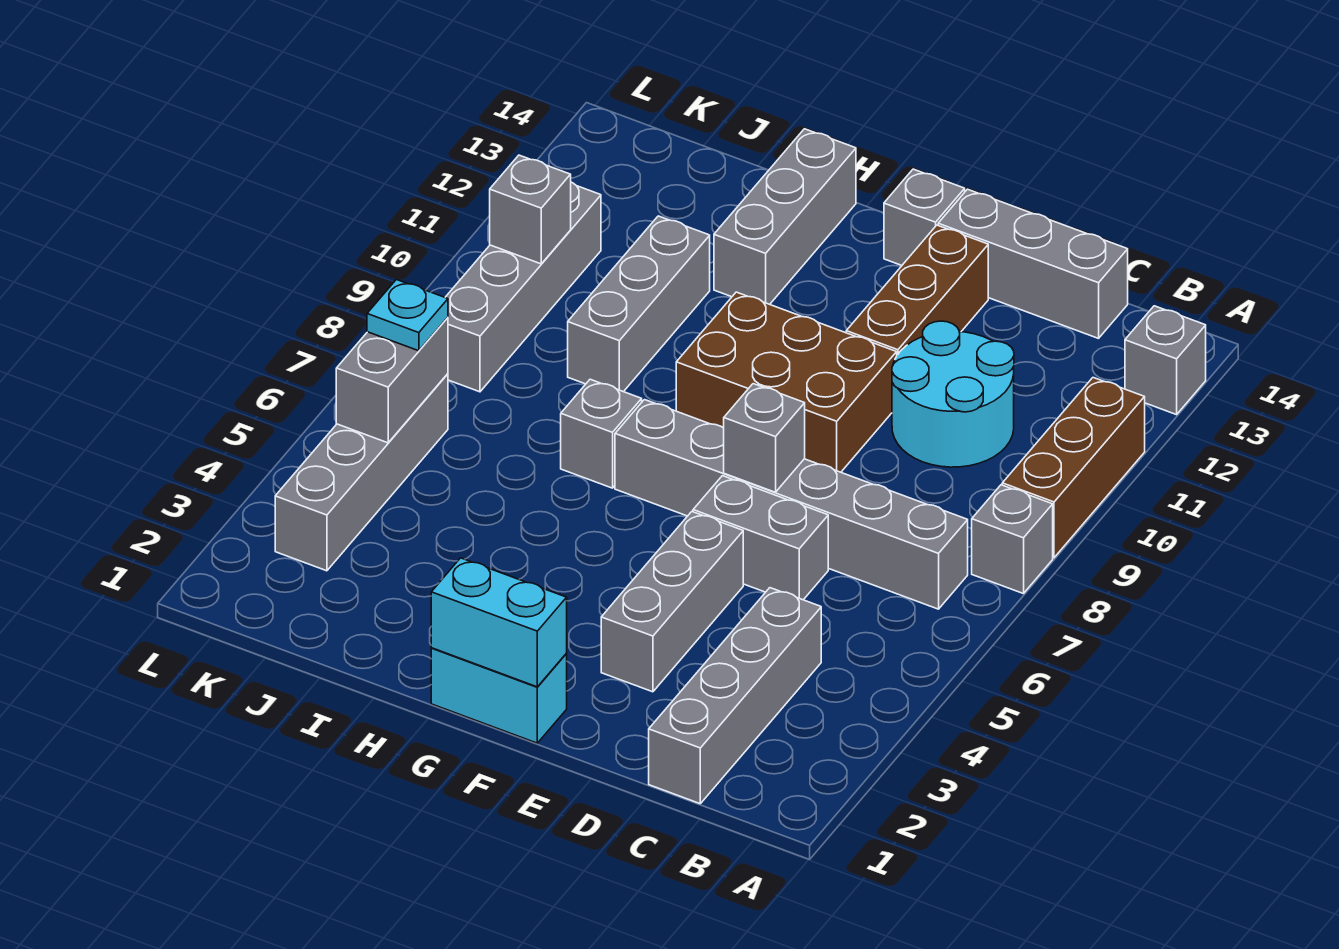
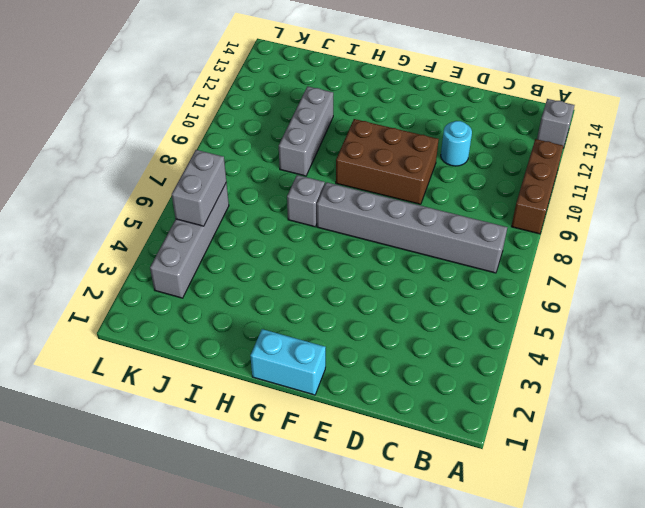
cyan round brick D11 level 1 -> cyan round brick C10:D11 level 1
none -> grey brick A8 level 1
none -> grey brick C1:C4 level 1
none -> grey brick C14:E14 level 1

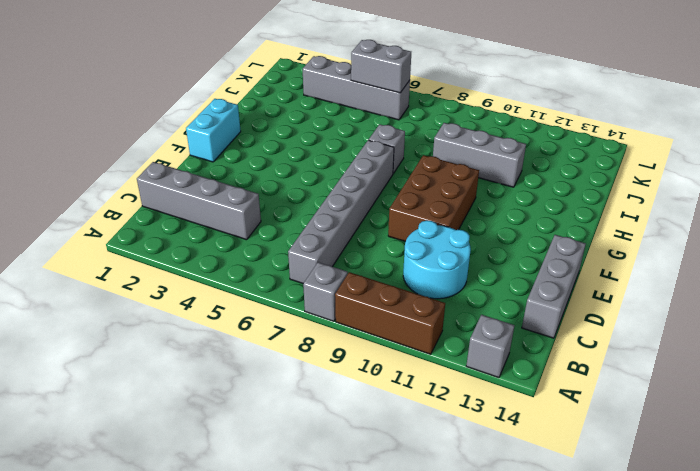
none -> grey brick D6:E6 level 1
none -> grey brick E3:E5 level 1
none -> brown brick E11:E13 level 1

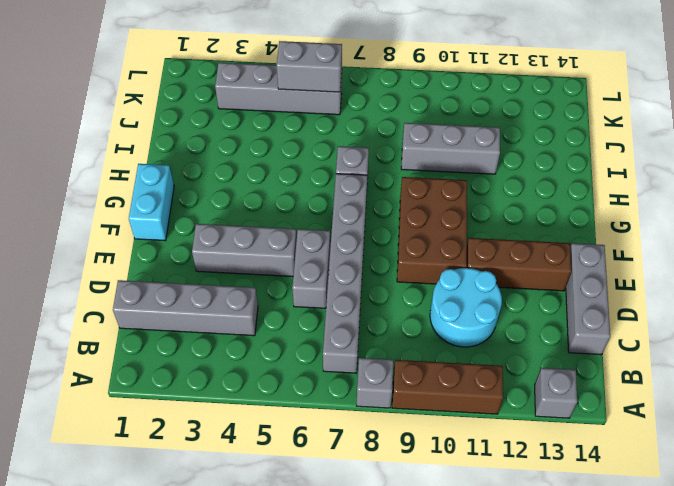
none -> grey brick F14 level 1
none -> grey brick H12:H14 level 1
none -> grey brick K8:K11 level 1

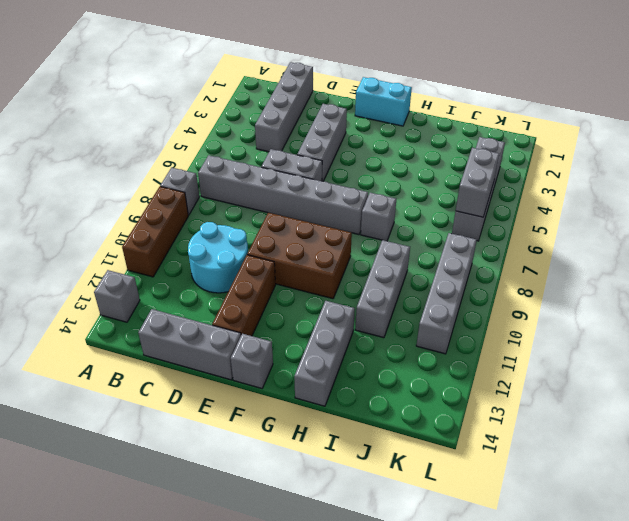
none -> grey brick E7 level 2
none -> cyan brick F1:G1 level 2
none -> grey brick K10 level 2

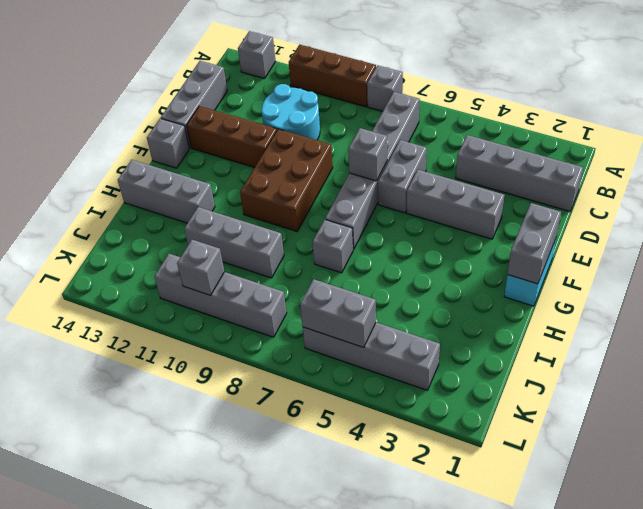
grey brick F1:G1 level 2 -> cyan brick F1:G1 level 2
none -> cyan plate K6 level 3

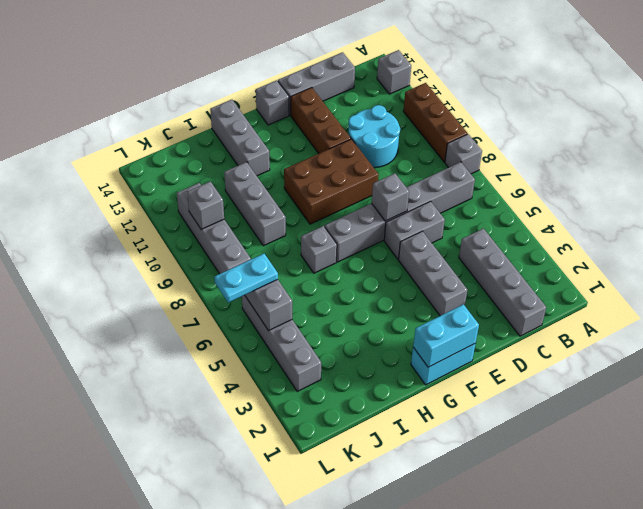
cyan plate K6:L6 level 3 -> cyan plate K6 level 3

